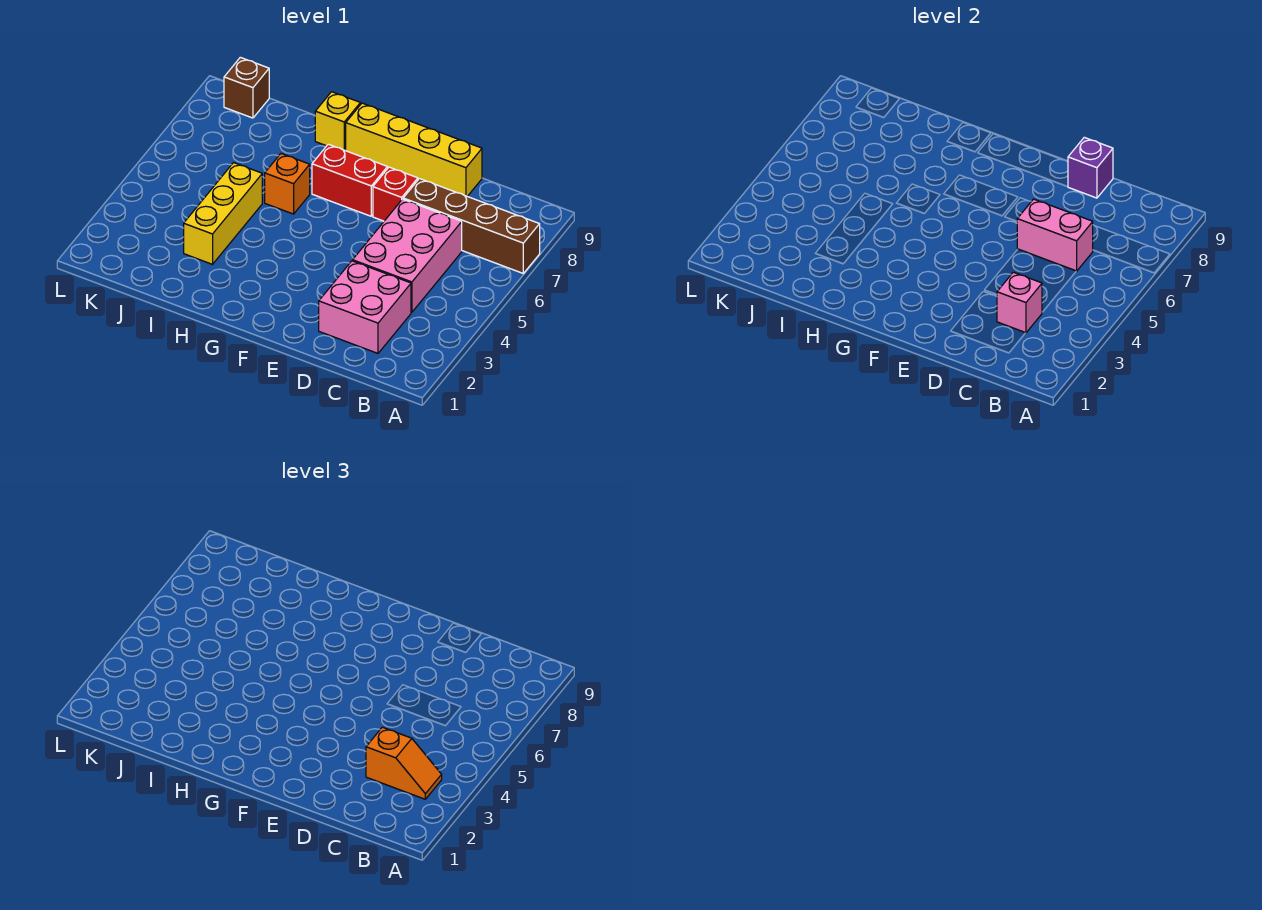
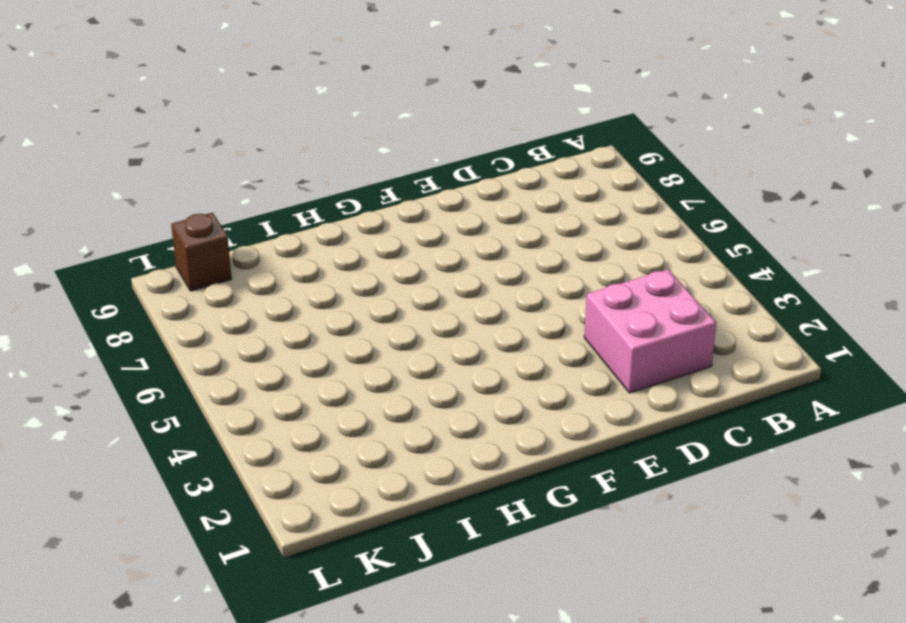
none -> brown brick A7:D7 level 1
none -> pink brick C4:D6 level 1
none -> yellow brick D9:G9 level 1

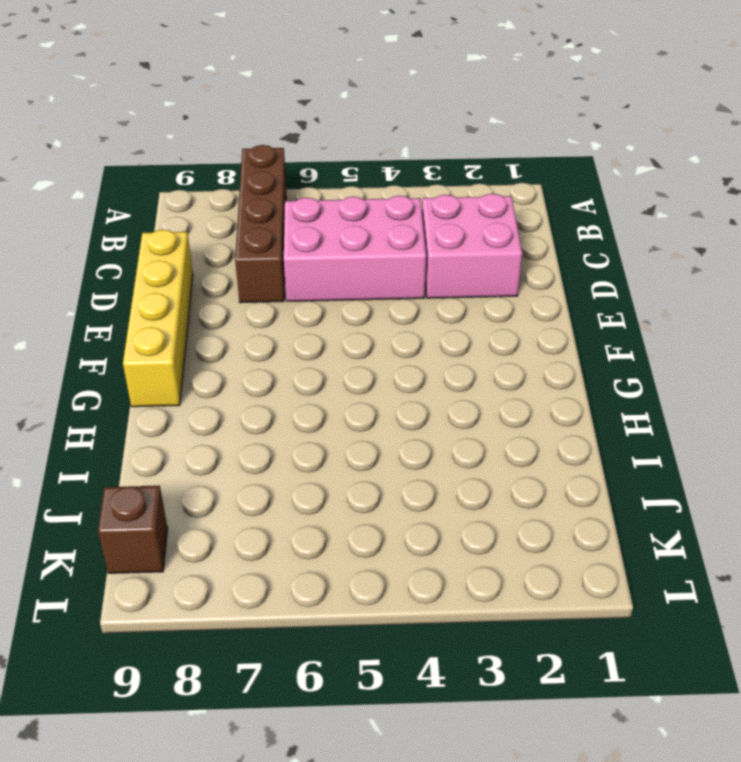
none -> red brick E7 level 1
none -> red brick F7:G7 level 1
none -> orange brick H6 level 1

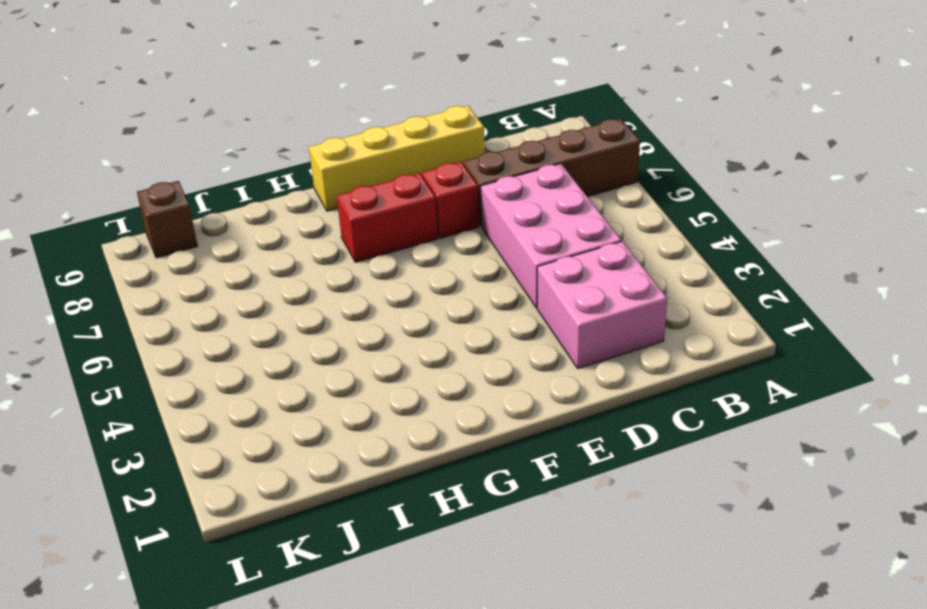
none -> orange brick H6 level 1
none -> yellow brick H9 level 1
none -> yellow brick I3:I5 level 1

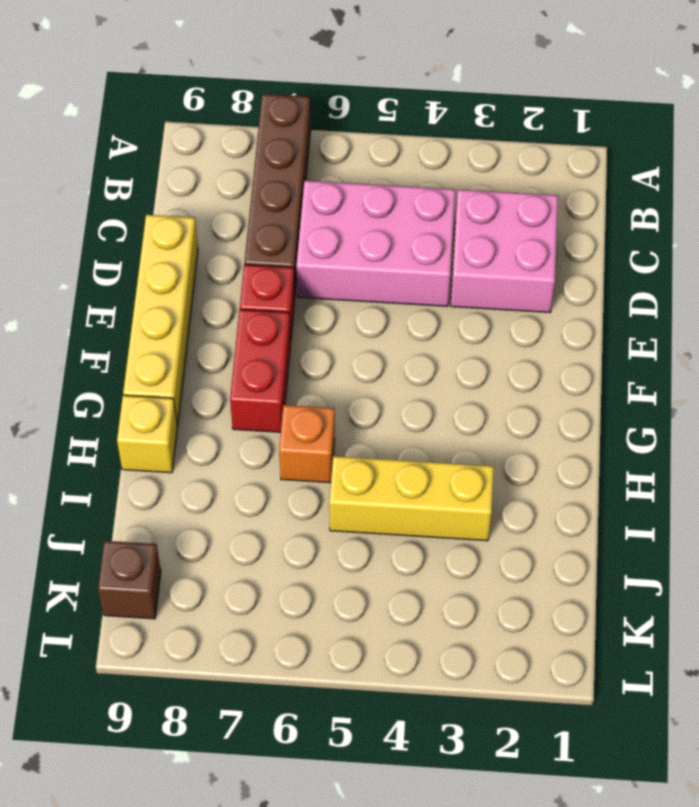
none -> pink brick C3 level 2
none -> pink brick C6:D6 level 2
none -> purple brick D9 level 2

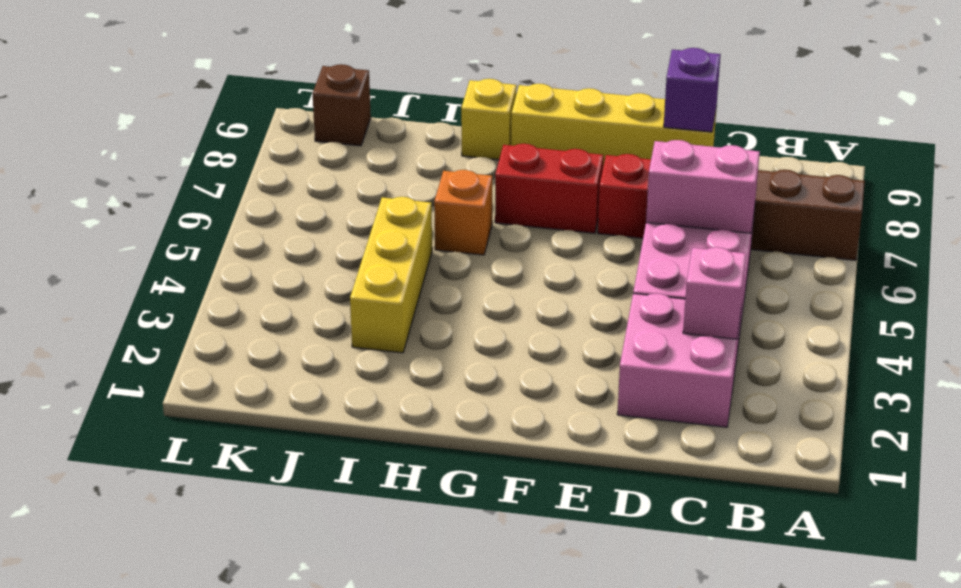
none -> orange slope B3:C3 level 3 top C

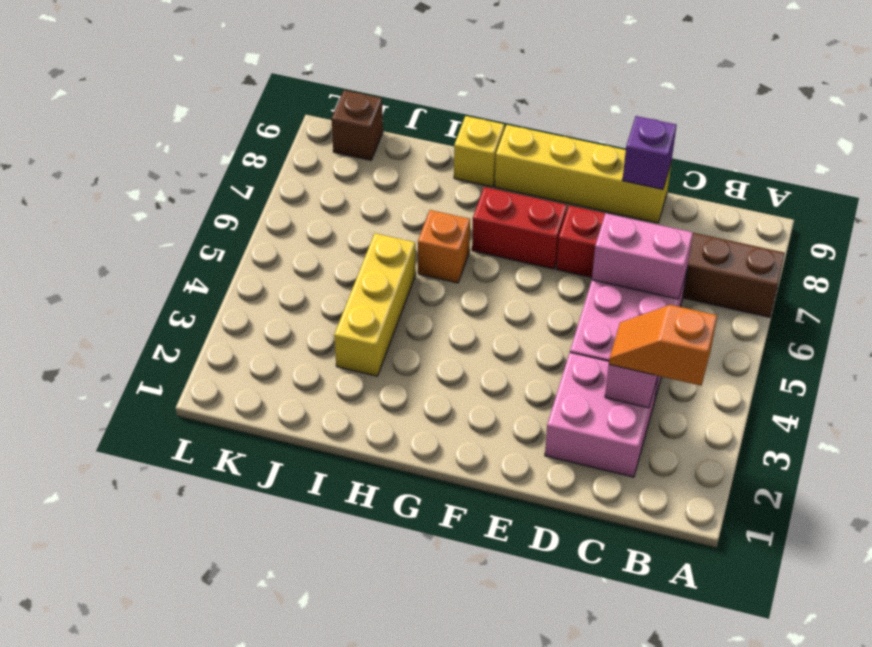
orange slope B3:C3 level 3 top B -> orange slope B3:C3 level 3 top C

